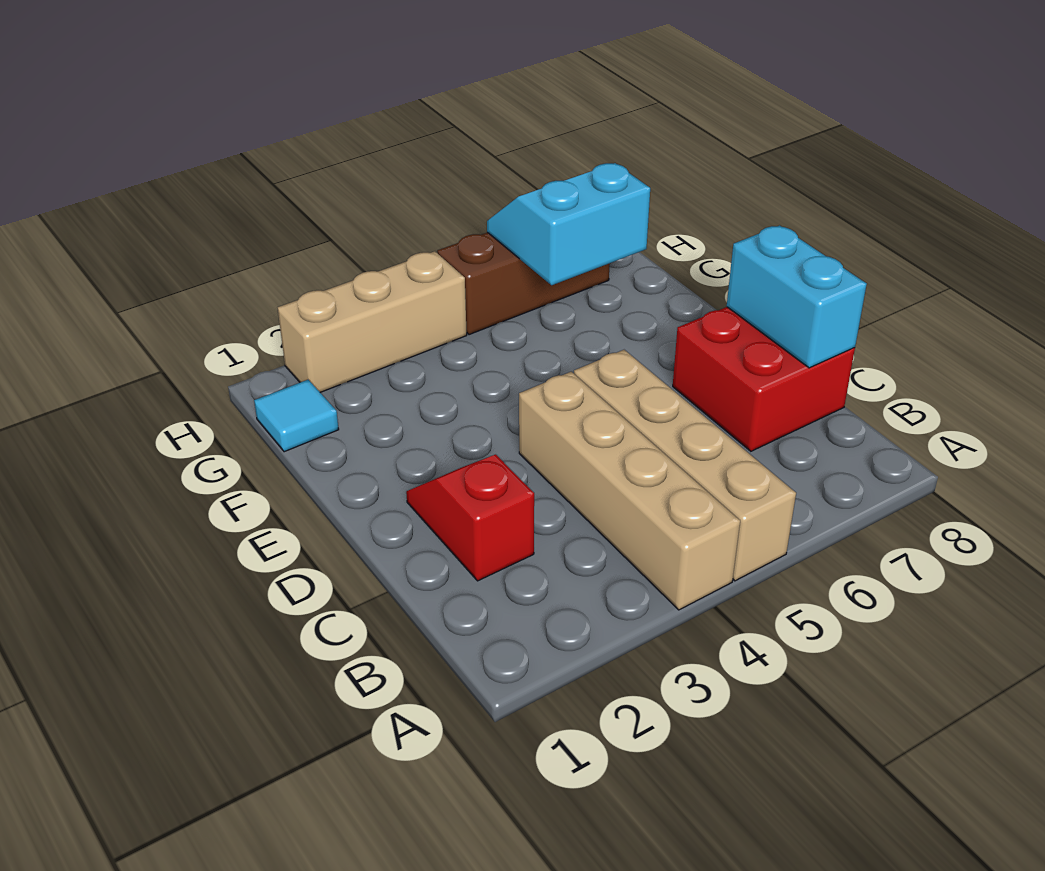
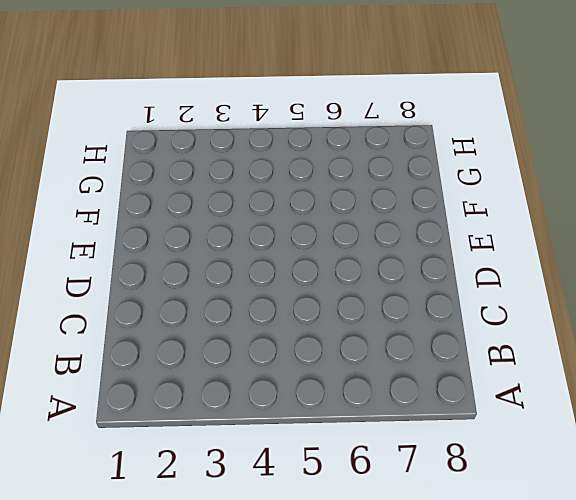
none -> tan brick A4:D4 level 1
none -> tan brick A5:D5 level 1

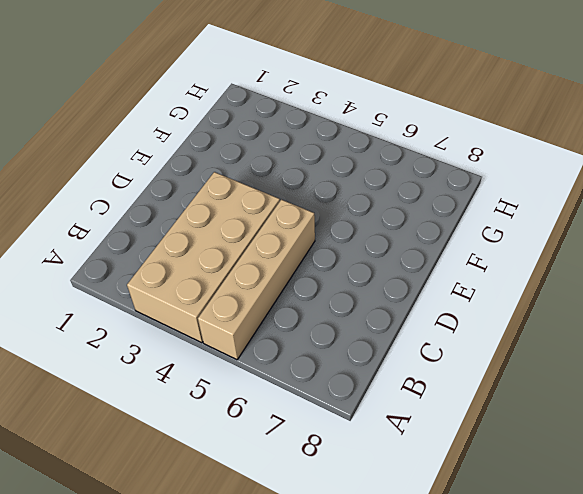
tan brick A3:D4 level 1 -> tan brick A4:D4 level 1
none -> red slope C2:D2 level 1 top C
none -> red brick C7:D8 level 1

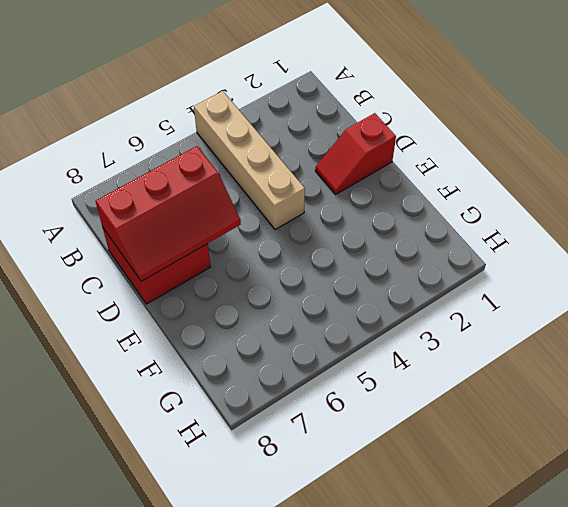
red slope C6:D8 level 2 top C -> cyan brick C8:D8 level 2
red slope D1:D2 level 1 top 1 -> red slope C2:D2 level 1 top C
none -> tan brick A5:D5 level 1
none -> cyan tile G1 level 1

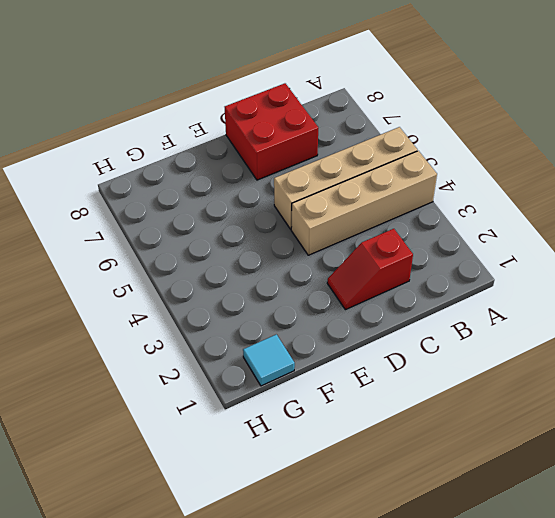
none -> tan brick H2:H4 level 1
none -> brown brick H5:H7 level 1

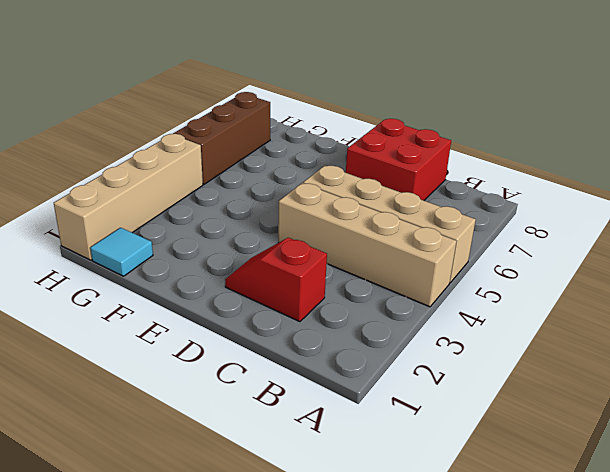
tan brick H1:H4 level 1 -> tan brick H2:H4 level 1
none -> cyan brick C8:D8 level 2
none -> cyan slope G6:H7 level 2 top G

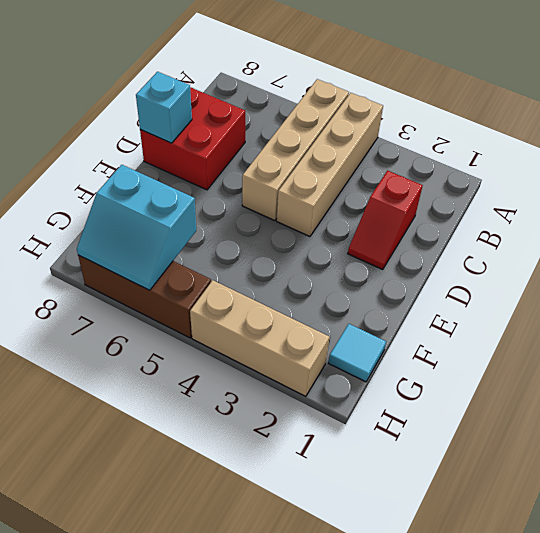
cyan brick D8 level 2 -> cyan brick C8:D8 level 2

